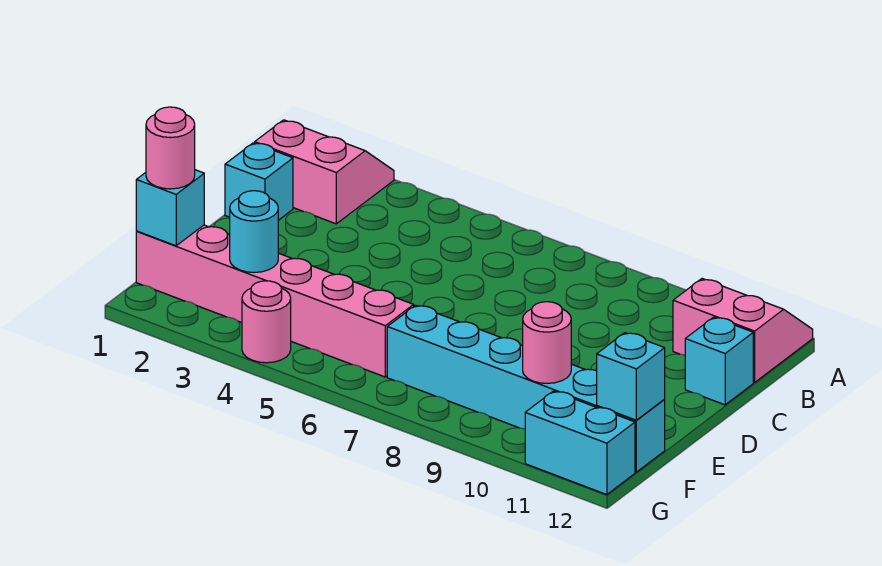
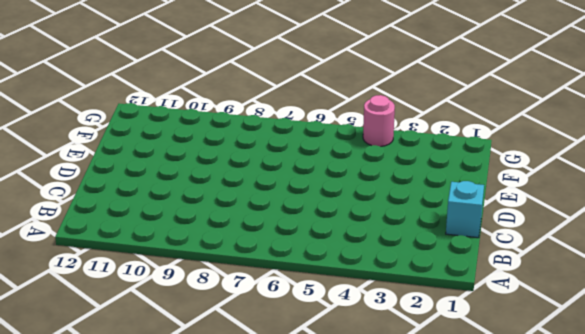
none -> pink slope A1:B2 level 1 top B
none -> pink slope A11:B12 level 1 top B
none -> cyan brick C12 level 1

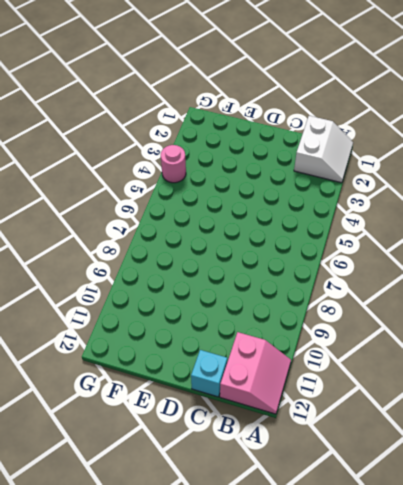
white slope A1:B2 level 1 top B -> pink slope A1:B2 level 1 top B
none -> cyan brick C1 level 1
none -> pink brick F1:F6 level 1
none -> cyan brick F7:F12 level 1

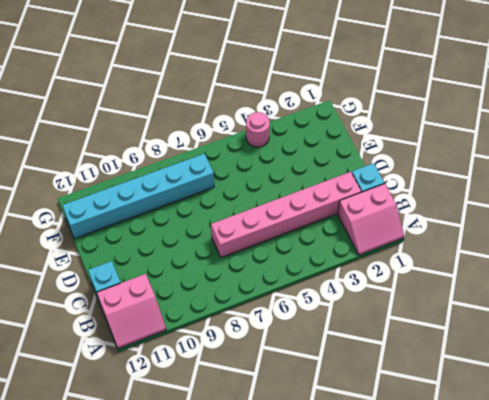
pink brick C2:C7 level 1 -> pink brick F1:F6 level 1
none -> cyan brick G11:G12 level 1
none -> cyan brick F1 level 2
none -> cyan round brick F3 level 2

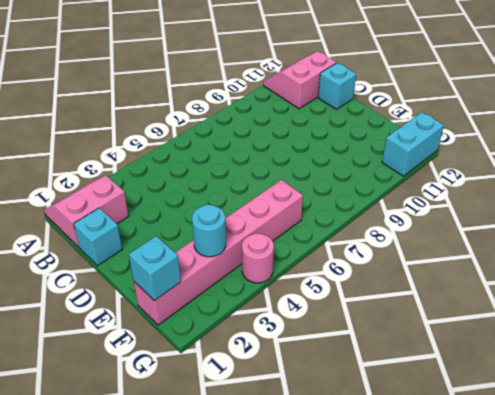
none -> cyan brick F7:F12 level 1
none -> pink round brick F10 level 2
none -> cyan brick F12 level 2

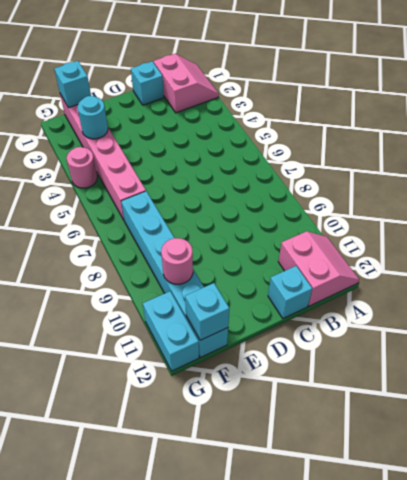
none -> pink round brick F1 level 3

